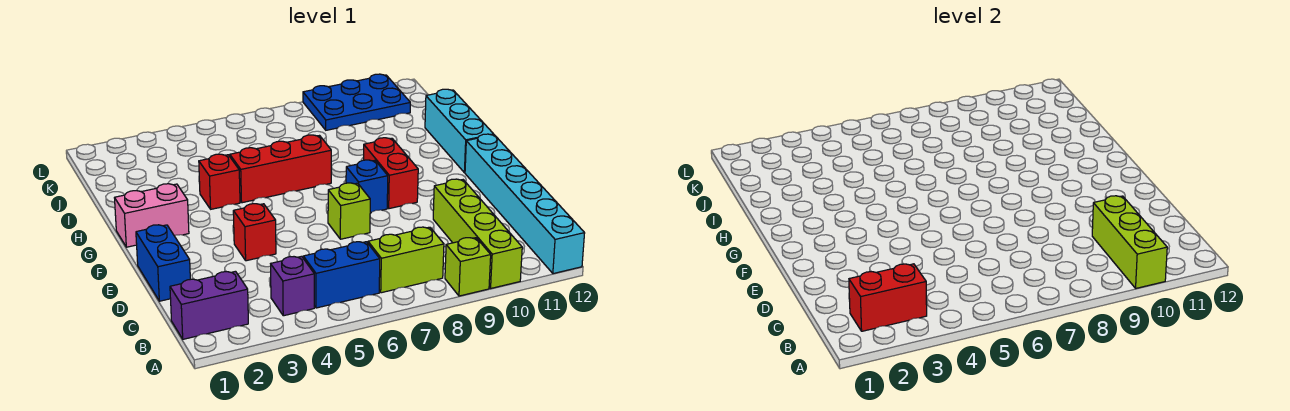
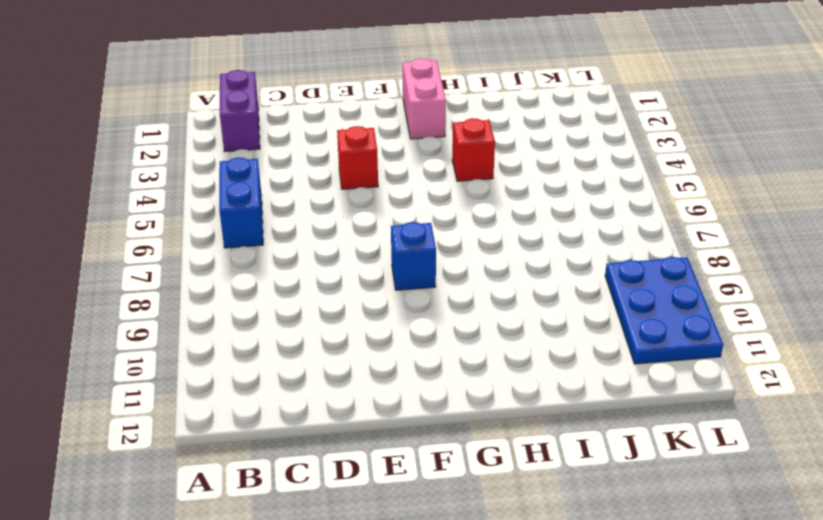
none -> lime brick A9 level 1
none -> lime brick A10:D10 level 1
none -> cyan brick A12:F12 level 1

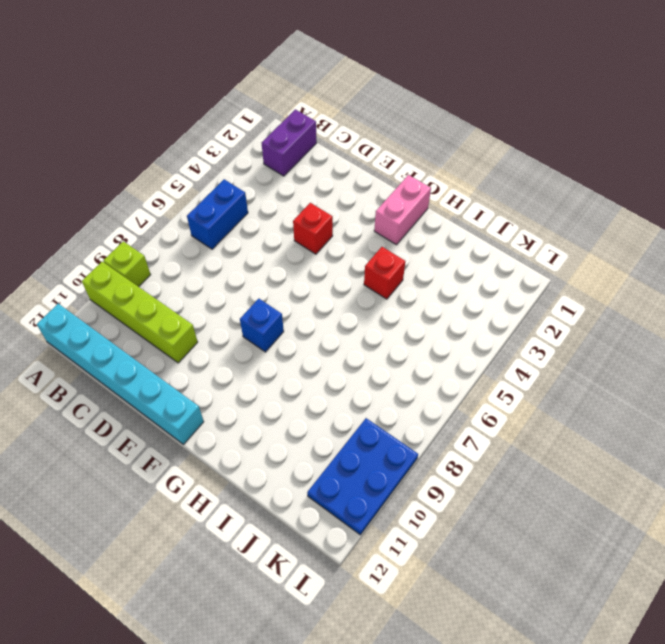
none -> purple brick B4 level 1
none -> lime brick B7:B8 level 1
none -> blue brick D1:E1 level 1

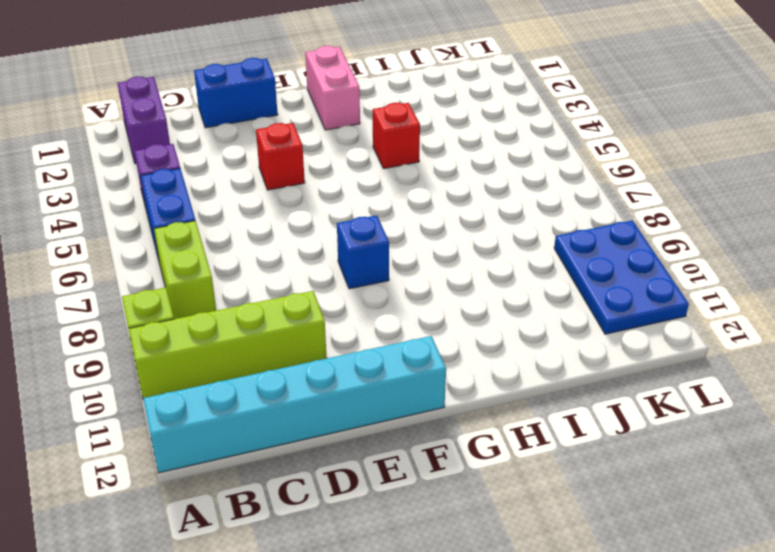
none -> lime brick E7 level 1
none -> red brick F9:G9 level 1
none -> cyan brick G12:I12 level 1

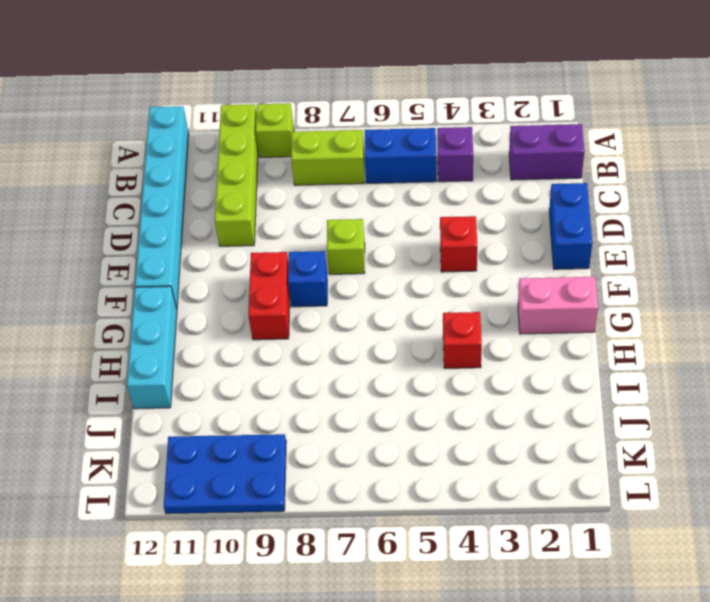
none -> red brick H5:H7 level 1
none -> lime brick A10:C10 level 2
none -> red brick B2:B3 level 2

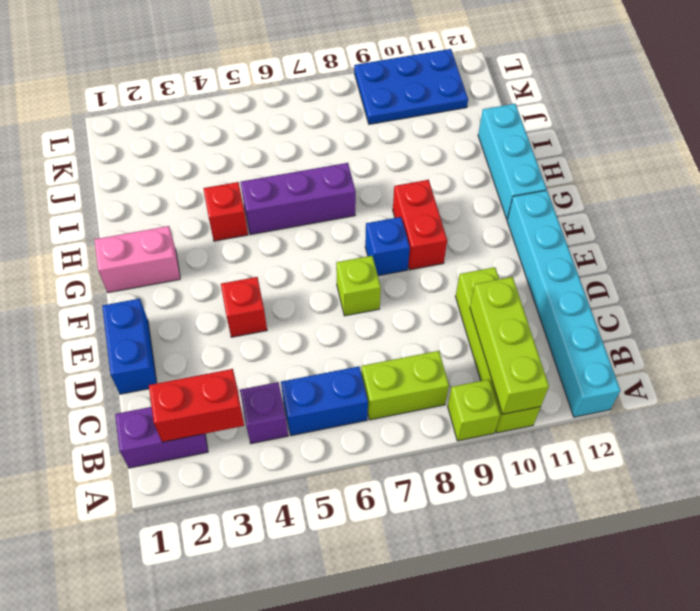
purple brick H5:H7 level 1 -> red brick H5:H7 level 1

